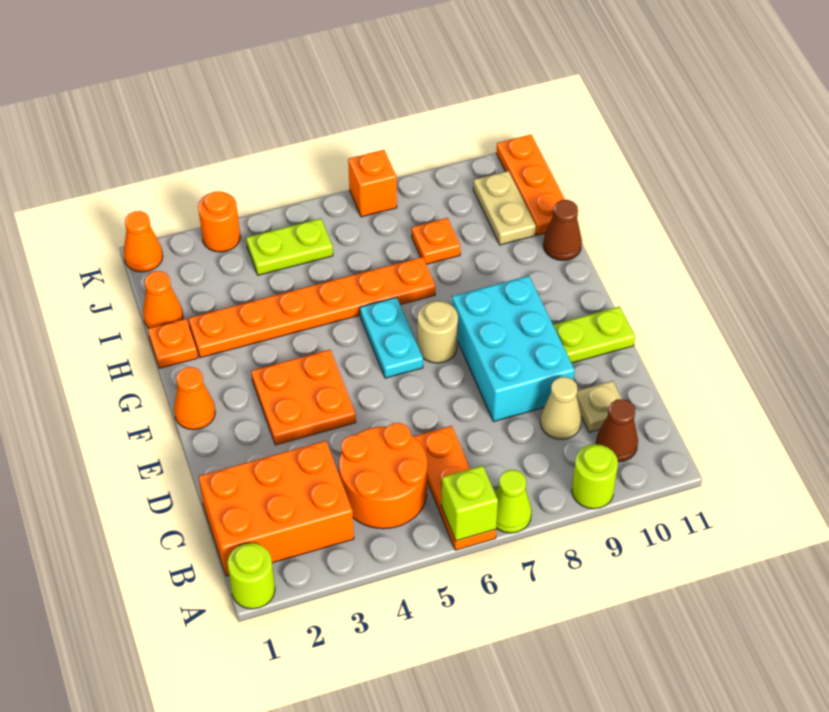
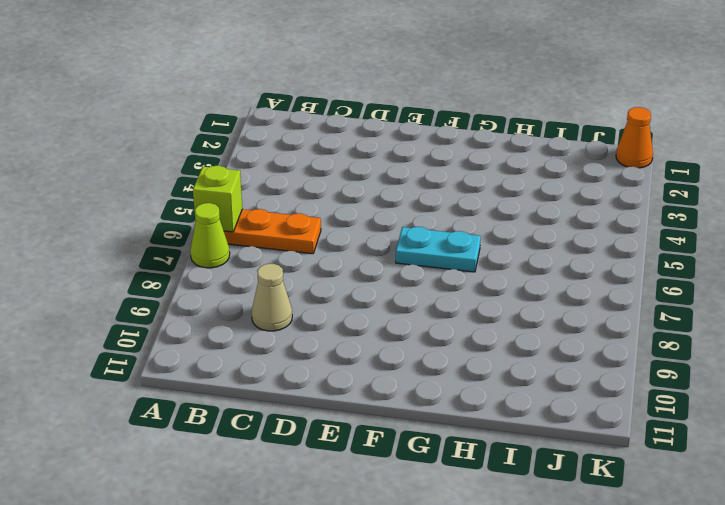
none -> lime round brick A1 level 1
none -> lime round brick A9 level 1
none -> orange brick B1:C3 level 1

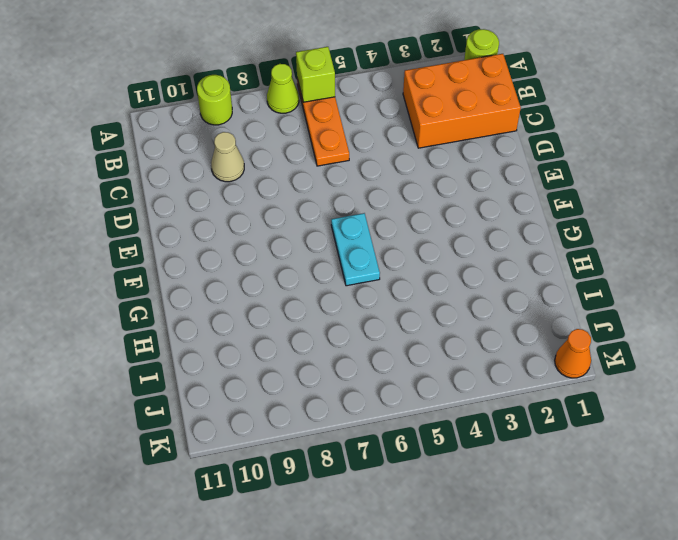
none -> orange round brick B4:C5 level 1
none -> brown cone B10 level 1
none -> tan plate C10 level 1

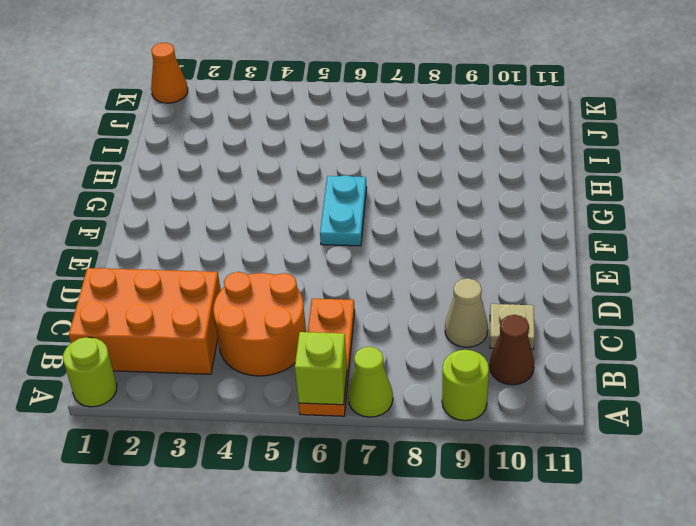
none -> cyan brick D8:F9 level 1
none -> orange plate E3:F4 level 1
none -> lime plate E10:E11 level 1

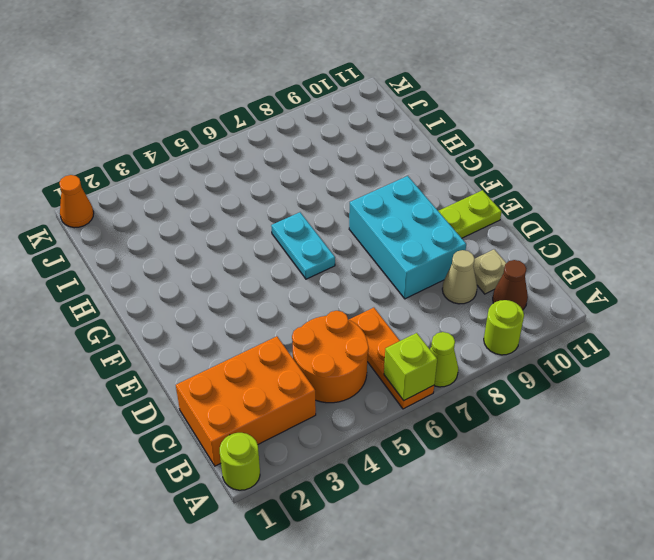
none -> orange plate E3:F4 level 1
none -> orange cone F1 level 1
none -> tan round brick F7 level 1

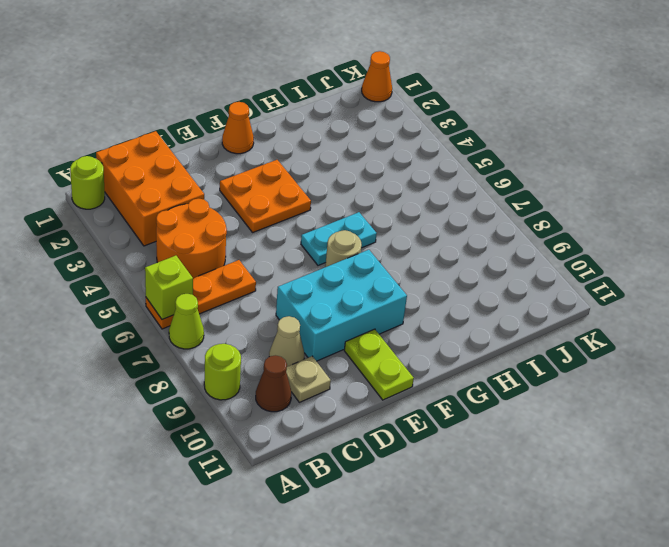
none -> orange plate H1 level 1
none -> orange plate H2:H7 level 1
none -> brown cone H11 level 1

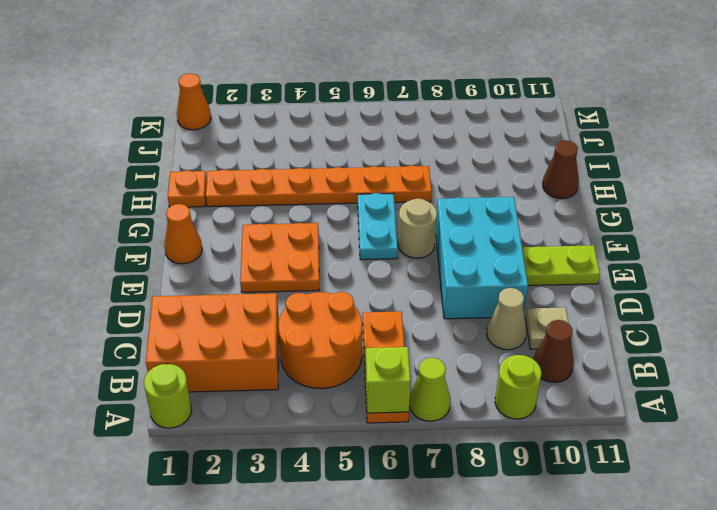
none -> orange cone I1 level 1
none -> orange plate I8 level 1
none -> tan plate I10:J10 level 1

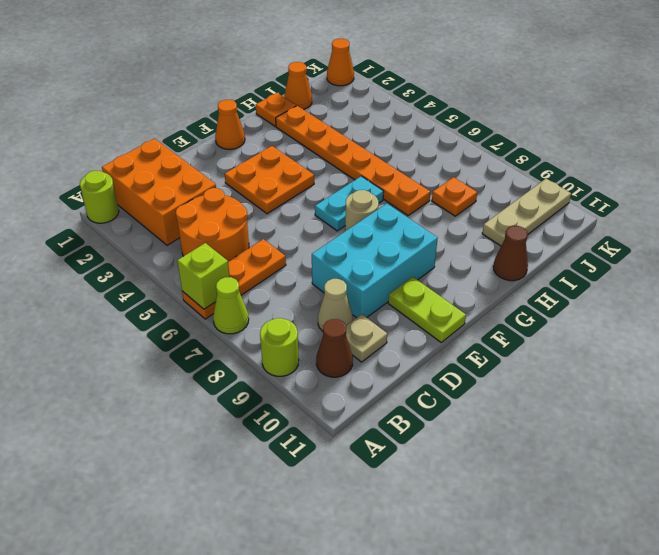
tan plate I10:K10 level 1 -> tan plate I10:J10 level 1
none -> orange plate I11:K11 level 1
none -> lime plate J4:J5 level 1
none -> orange round brick K3 level 1

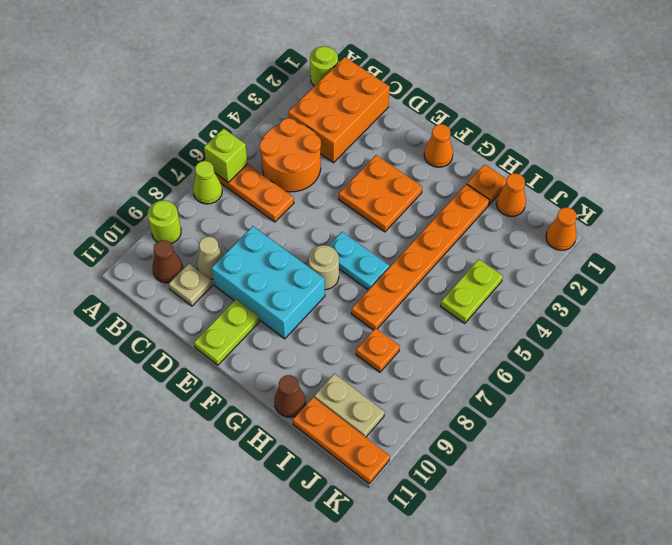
none -> orange round brick K3 level 1
none -> orange brick K7 level 1

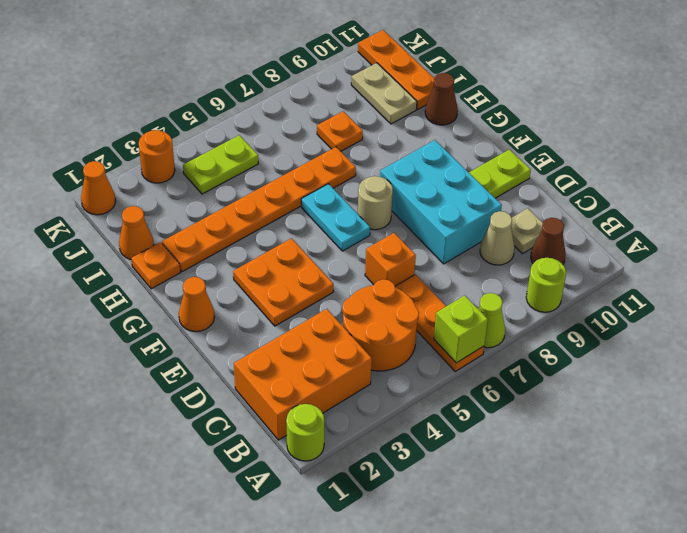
orange brick D6 level 1 -> orange brick K7 level 1

